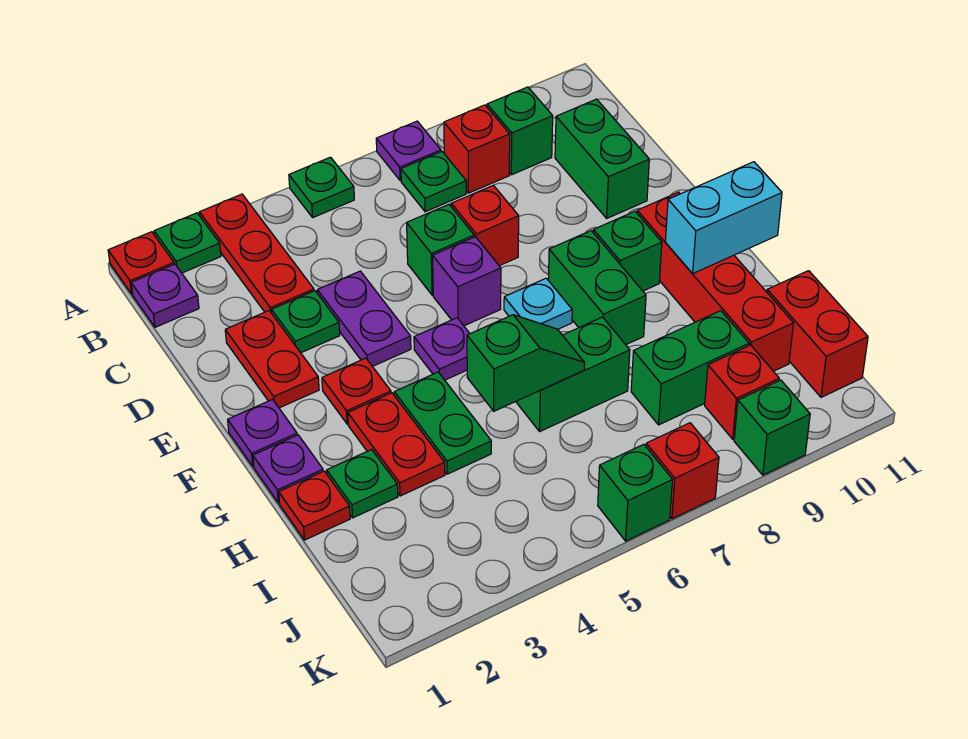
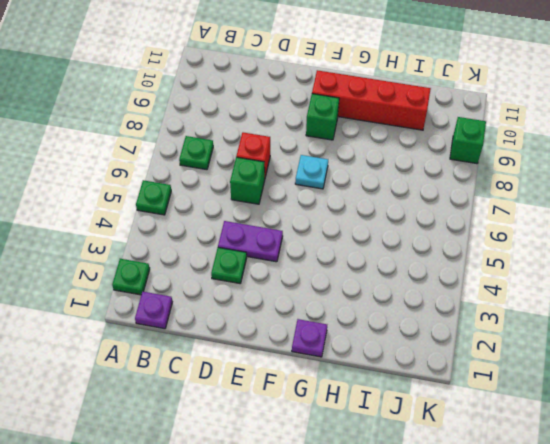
none -> red plate A1 level 1
none -> red plate A3:C3 level 1
none -> purple plate A7 level 1
none -> red brick B8 level 1

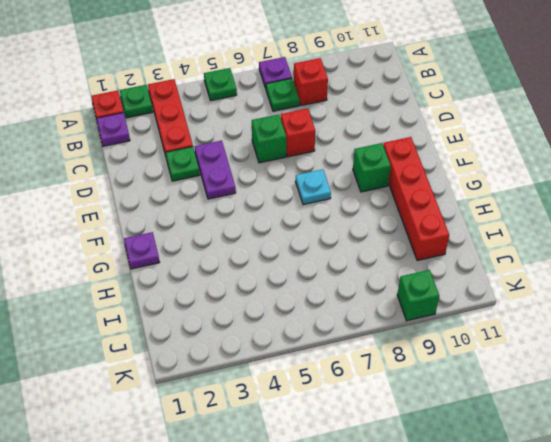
none -> green brick B9 level 1
none -> green brick C10:D10 level 1
none -> red plate D2:E2 level 1
none -> purple brick E6 level 1

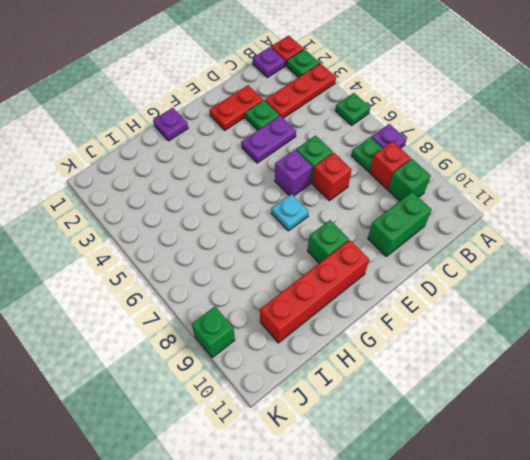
none -> purple plate F1 level 1
none -> red plate F3 level 1
none -> purple plate F5 level 1
none -> green brick F8:G8 level 1

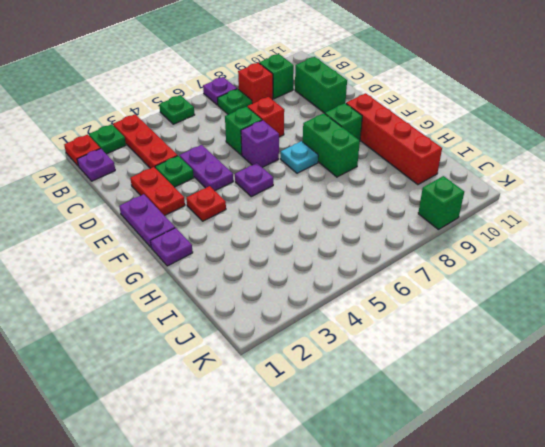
purple plate E1:F1 level 1 -> purple plate F1 level 1
none -> red plate G3:H3 level 1
none -> green plate G4:H4 level 1
none -> red plate H1 level 1
none -> green plate H2 level 1

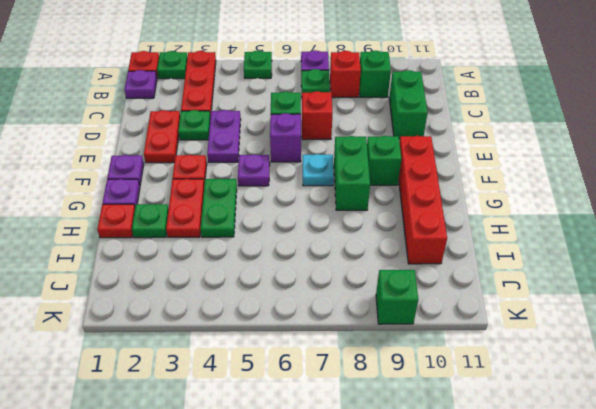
none -> green brick H6:H7 level 1
none -> green brick I8:I9 level 1
none -> red brick I11:J11 level 1
none -> red brick J9 level 1

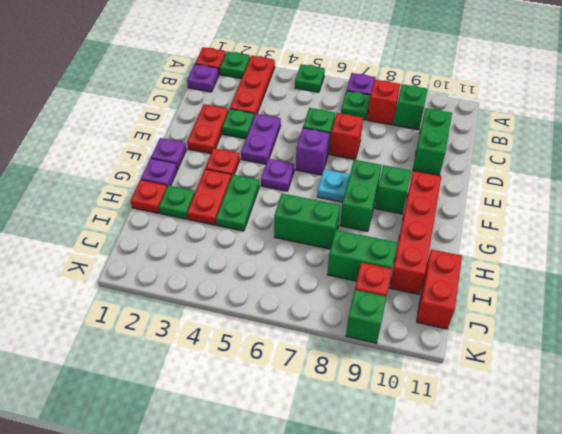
none -> green brick K6 level 1
none -> red brick K7 level 1
none -> cyan brick G10:G11 level 2
none -> green slope H5:H6 level 2 top 5

